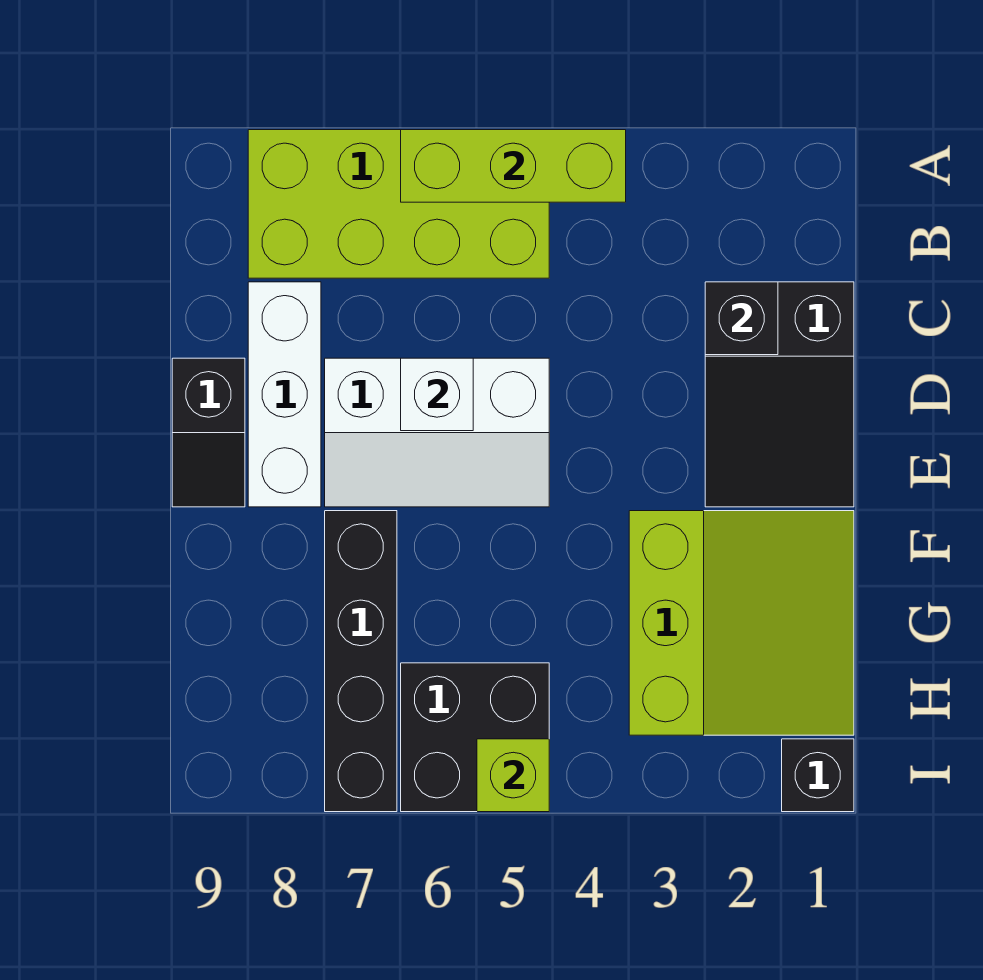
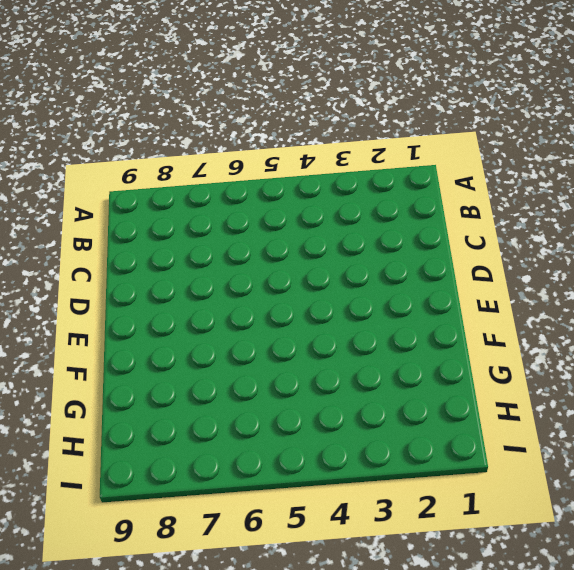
none -> lime brick A5:B8 level 1
none -> black slope C1:E2 level 1 top C
none -> white brick C8:E8 level 1

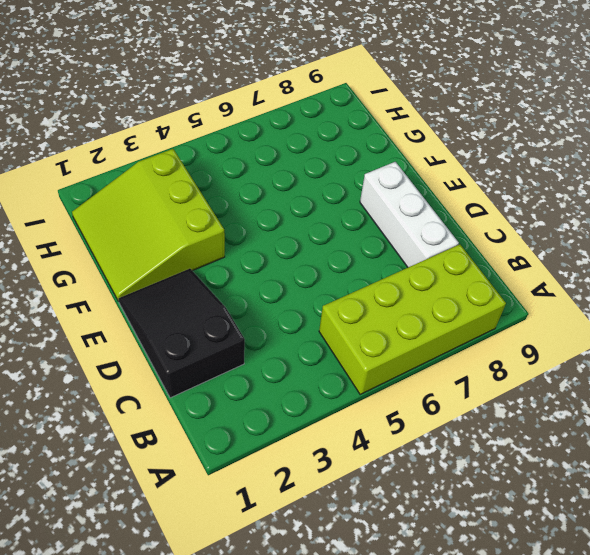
none -> white slope D5:E7 level 1 top D
none -> black slope D9:E9 level 1 top D
none -> black brick F7:I7 level 1

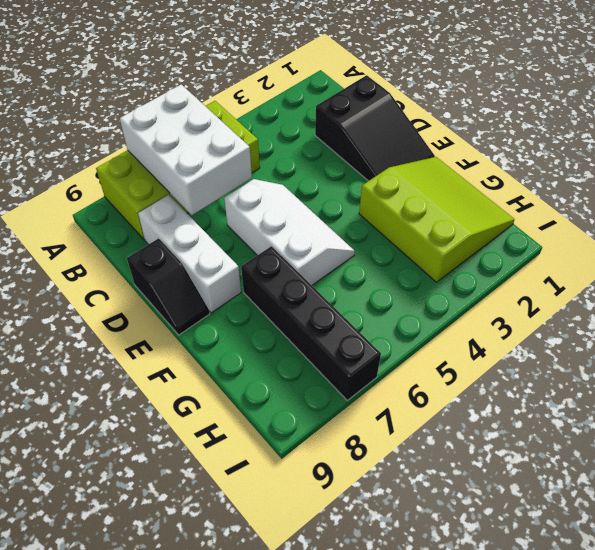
white brick A6:C7 level 2 -> lime brick A4:A6 level 2
white slope D5:F6 level 1 top 6 -> white slope D5:E7 level 1 top D
none -> black brick H5:I6 level 1
none -> black brick I1 level 1
none -> black brick C2 level 2

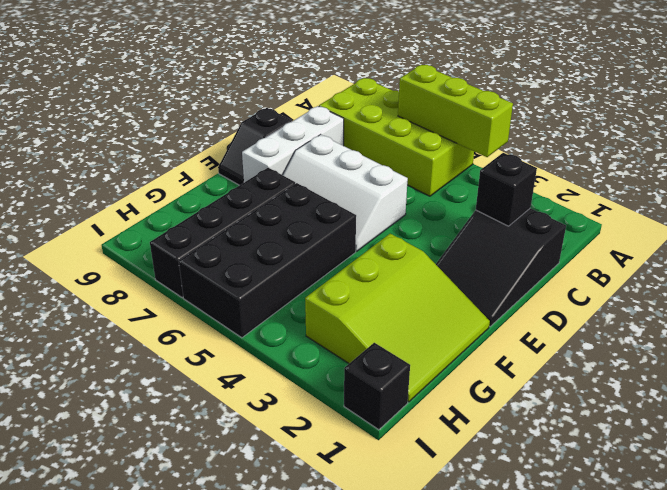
black brick F5:I6 level 1 -> black brick H5:I6 level 1
none -> white brick D6 level 2
none -> lime brick I5 level 2

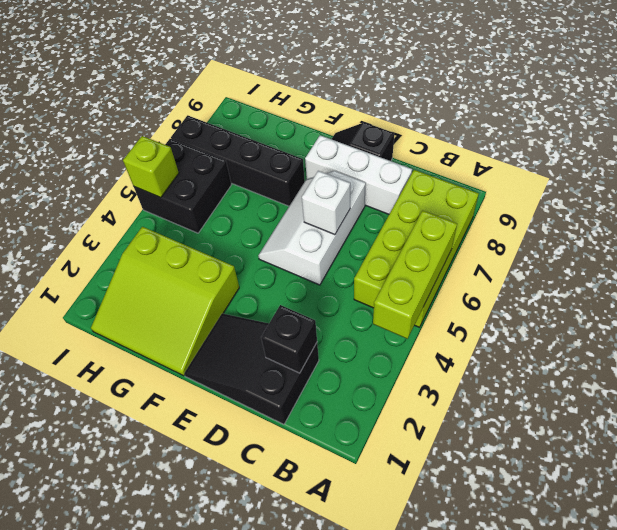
none -> black brick I1 level 1

